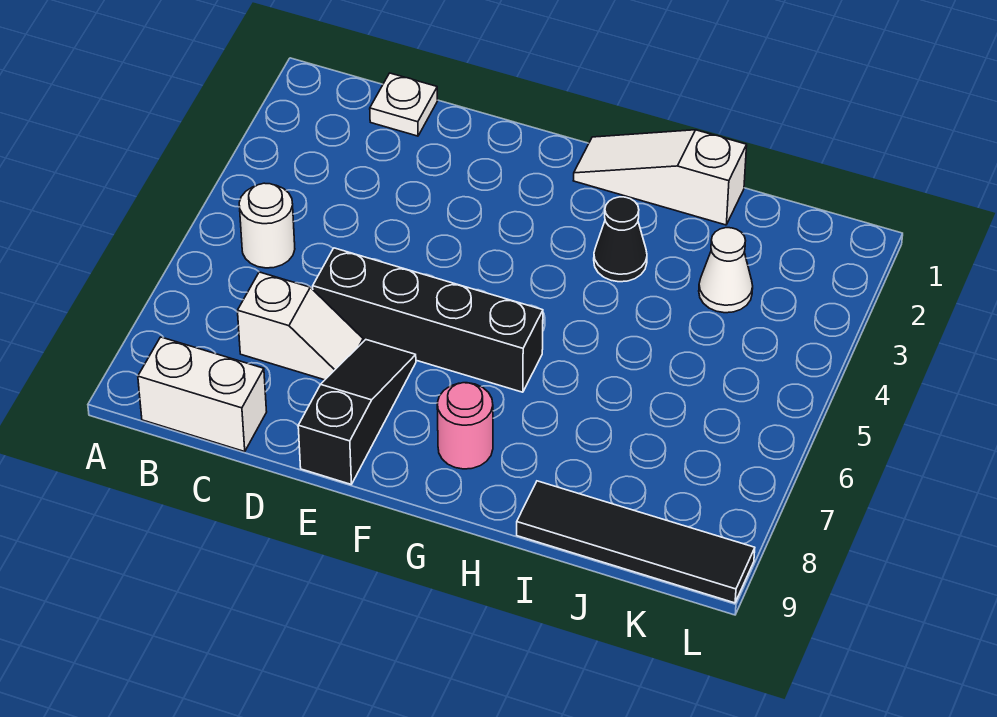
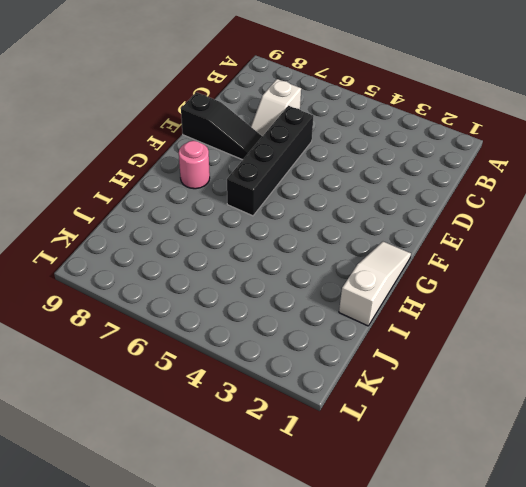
none -> white round brick B5 level 1
none -> white brick B9:C9 level 1

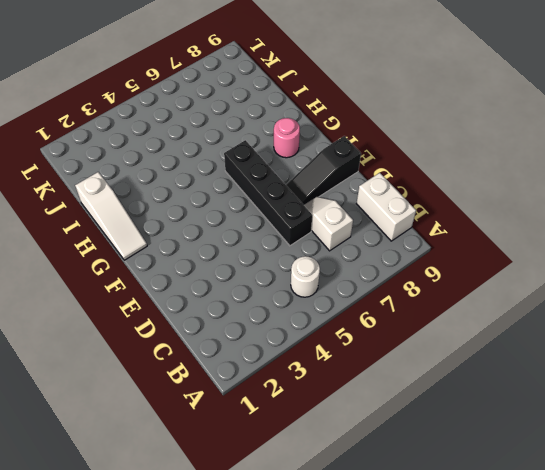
none -> white plate C1 level 1
none -> black cone H3 level 1

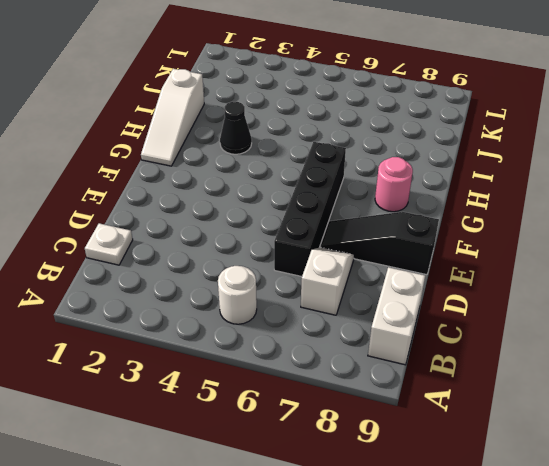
none -> black tile I9:L9 level 1
none -> white cone J3 level 1

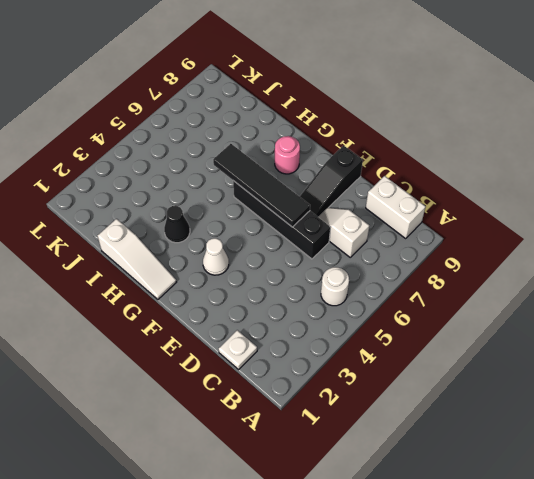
black tile E6:H6 level 2 -> black tile I9:L9 level 1
white cone F3 level 1 -> white cone J3 level 1

